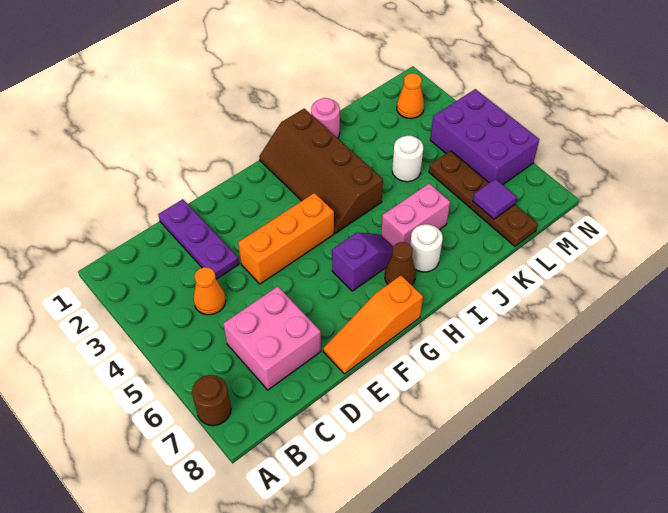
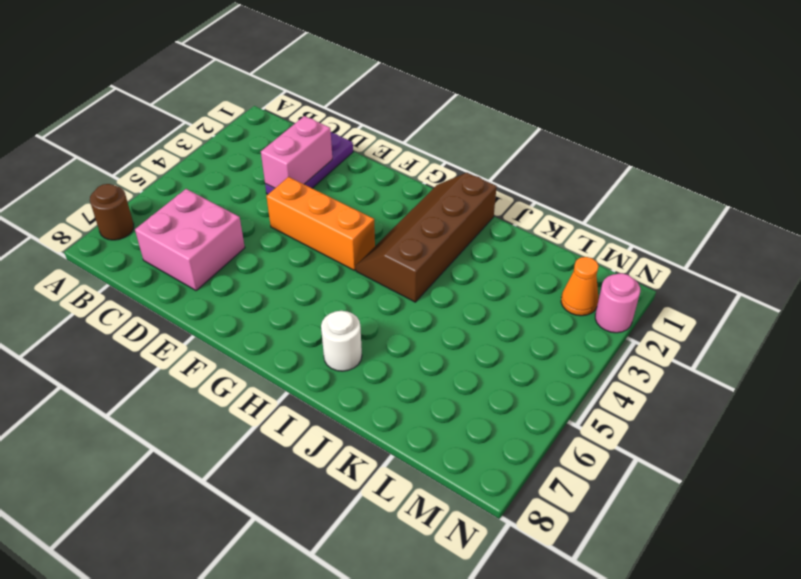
pink brick D2:D3 level 2 -> pink brick I6:J6 level 1
pink round brick N2 level 1 -> pink round brick J1 level 1
none -> orange cone C4 level 1
none -> orange slope E8:G8 level 1 top G
none -> purple slope G6:H6 level 1 top G

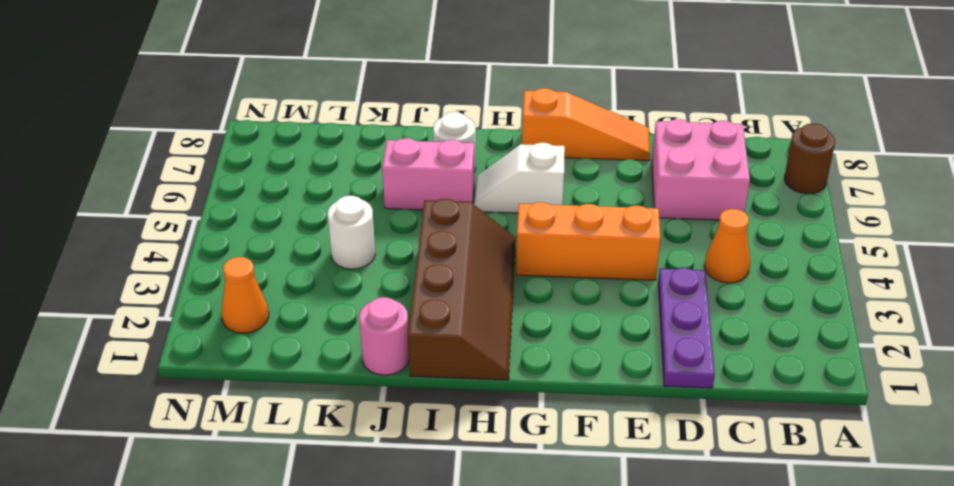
white slope G6:H6 level 1 top G -> purple slope G6:H6 level 1 top G
none -> brown cone H7 level 1
none -> brown plate L5:L8 level 1
none -> purple brick M4:N6 level 1

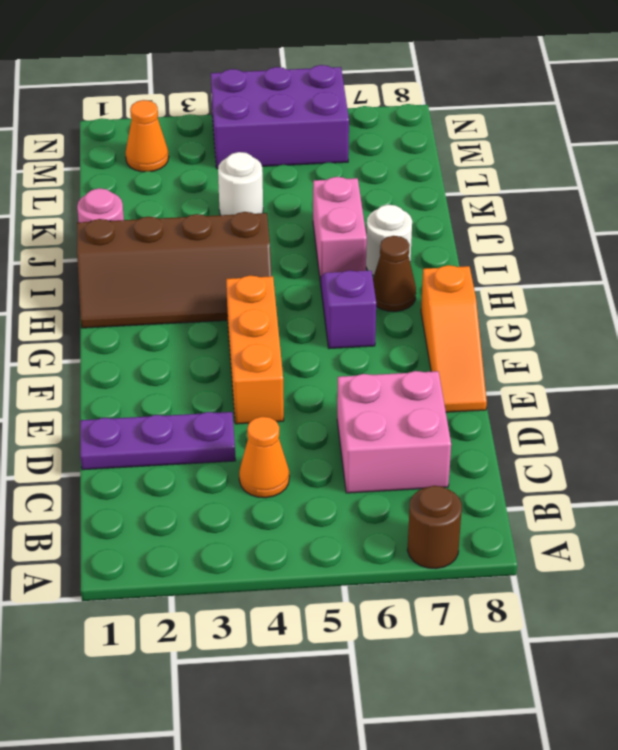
none -> brown plate L5:L8 level 1
none -> purple tile L7 level 2

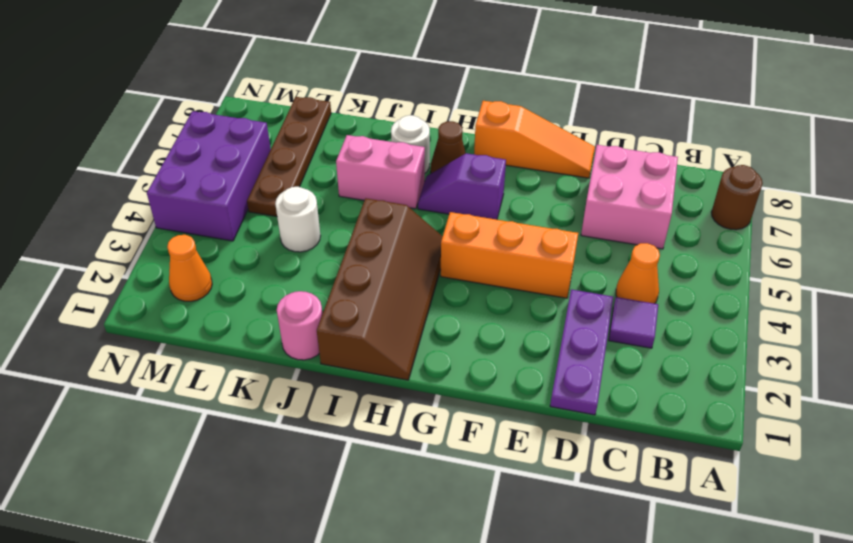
purple tile C3 level 1 -> purple tile L7 level 2

